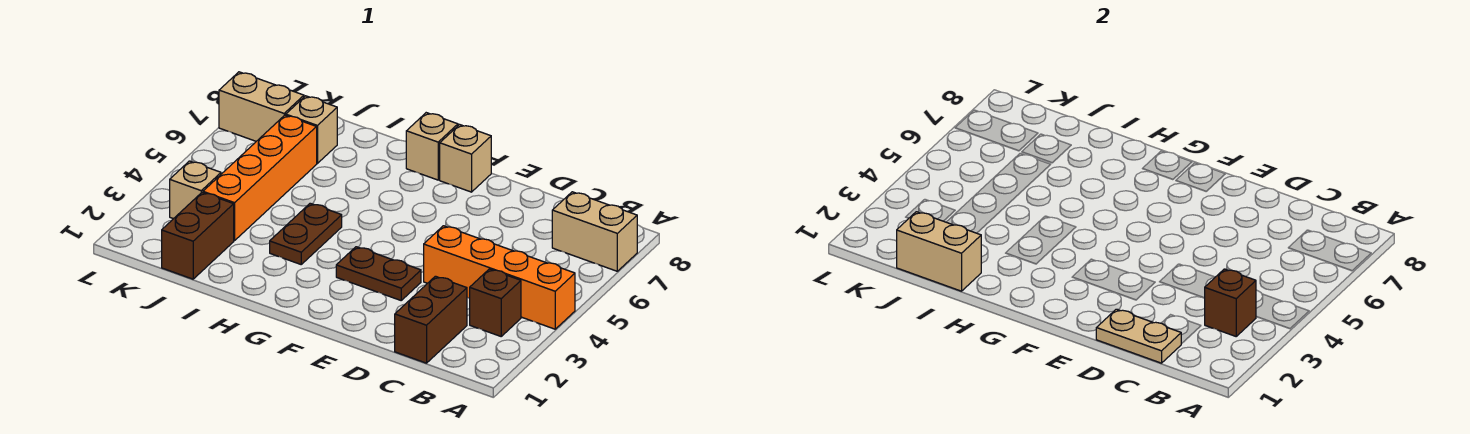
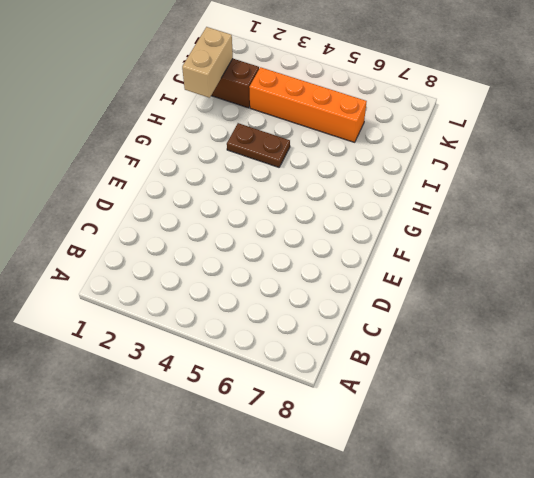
none -> orange brick A4:D4 level 1
none -> tan brick A7:B7 level 1
none -> brown brick B3 level 1

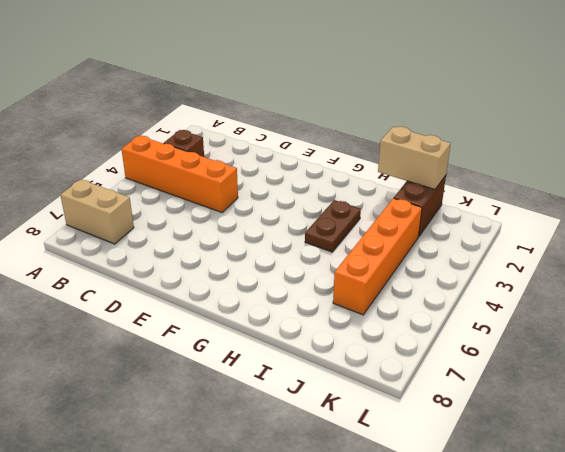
none -> brown brick C1:C2 level 1
none -> brown plate E3:F3 level 1
none -> tan brick F8 level 1

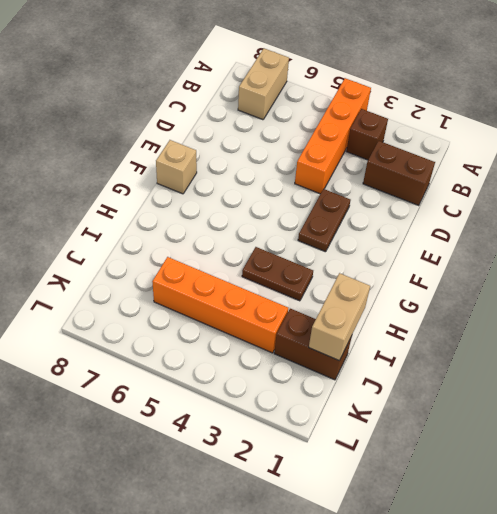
none -> tan brick G8 level 1
none -> tan brick J7 level 1
none -> tan brick K3 level 1

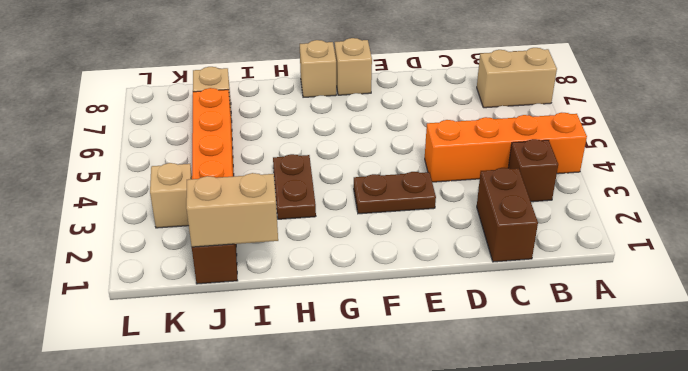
none -> tan brick K7:L7 level 1
none -> brown brick B3 level 2
none -> tan plate C1:D1 level 2

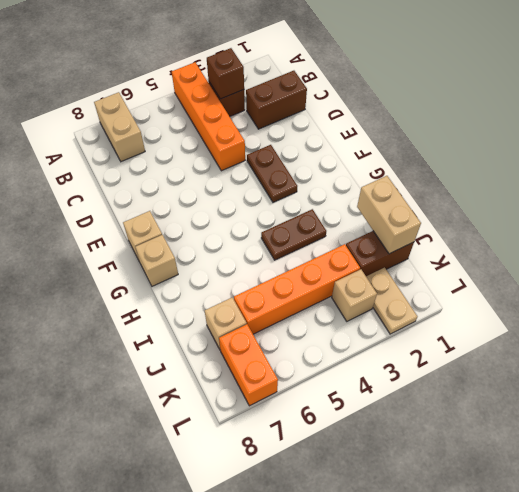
tan plate K2:L2 level 1 -> tan plate C1:D1 level 2
orange brick K7:L7 level 1 -> tan brick K7:L7 level 1

